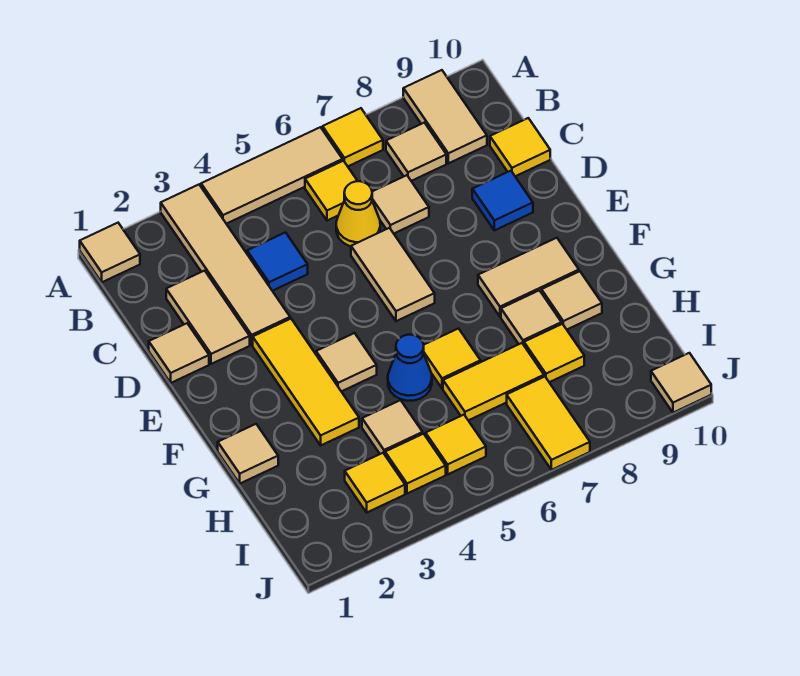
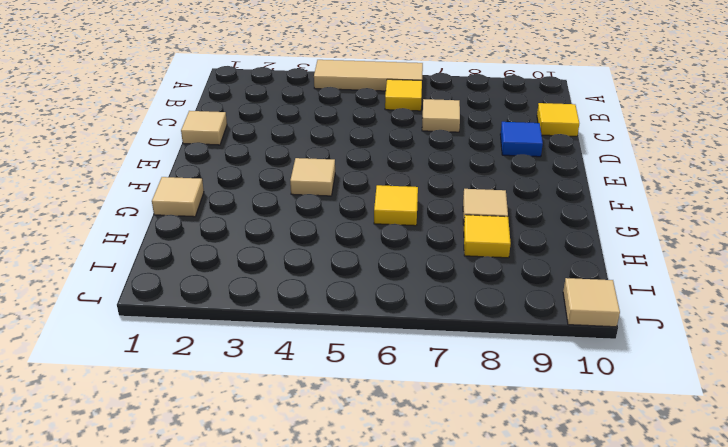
none -> tan tile A1 level 1
none -> tan tile A3:D3 level 1
none -> yellow tile A7 level 1
none -> tan tile A9:B9 level 1

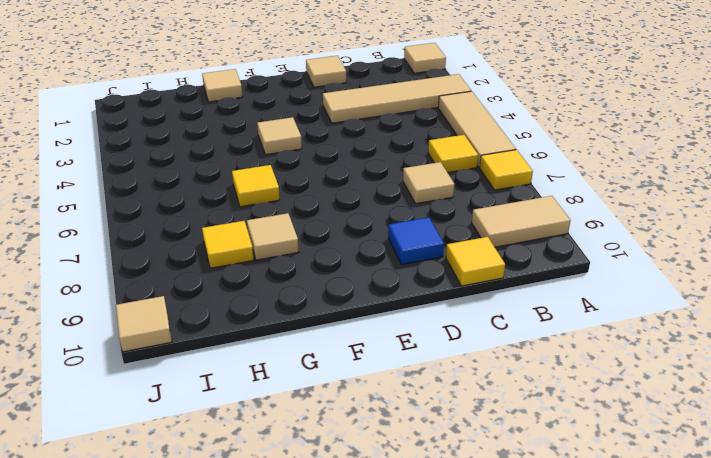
none -> tan tile B8 level 1
none -> tan tile C2:D2 level 1
none -> blue tile C4 level 1
none -> yellow cone C6 level 1

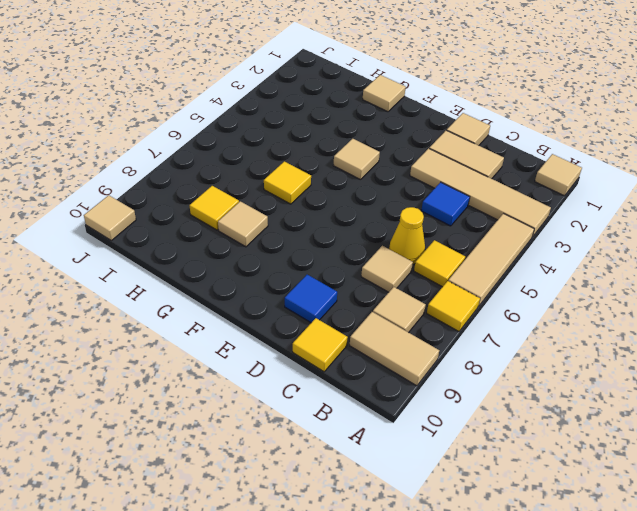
none -> tan tile D6:E6 level 1
none -> yellow tile E3:G3 level 1
none -> tan tile F8:F9 level 1
none -> blue cone G5 level 1

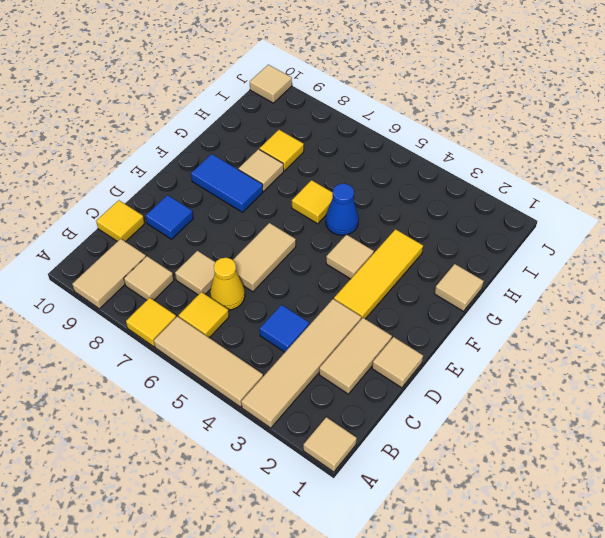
blue tile F8:F9 level 1 -> tan tile F8:F9 level 1
none -> tan tile G9 level 1
none -> tan tile H4 level 1
none -> yellow tile H6:H7 level 1
none -> yellow tile I3 level 1

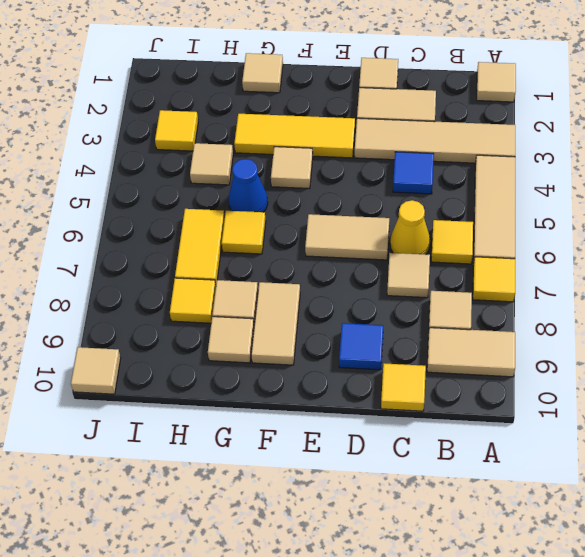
none -> yellow tile I4 level 1
none -> yellow tile I5 level 1
none -> yellow tile I7:J7 level 1

